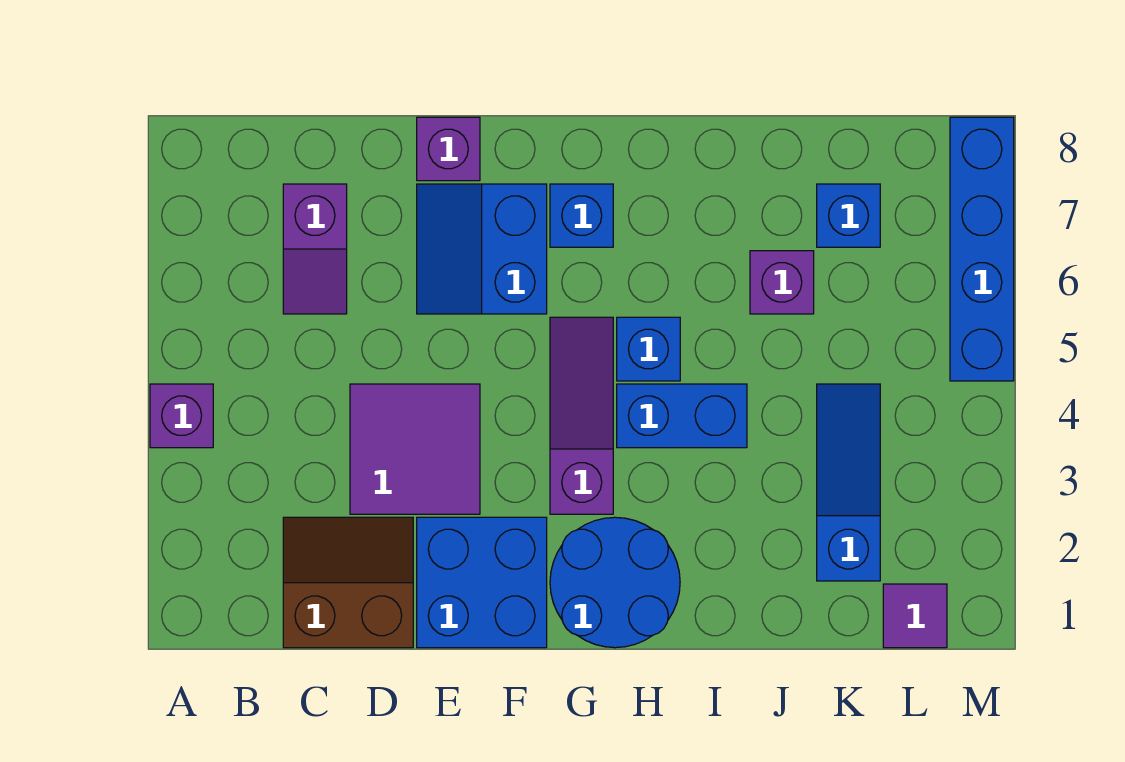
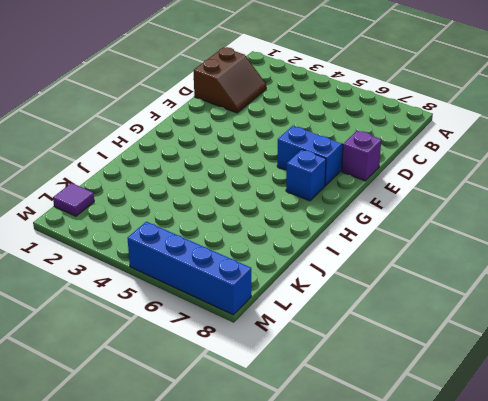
none -> purple brick A4 level 1
none -> purple slope C6:C7 level 1 top 7
none -> purple tile D3:E4 level 1

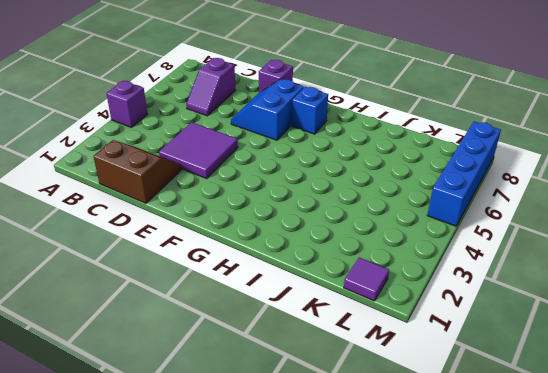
none -> blue brick E1:F2 level 1
none -> blue round brick G1:H2 level 1
none -> purple slope G3:G5 level 1 top 3

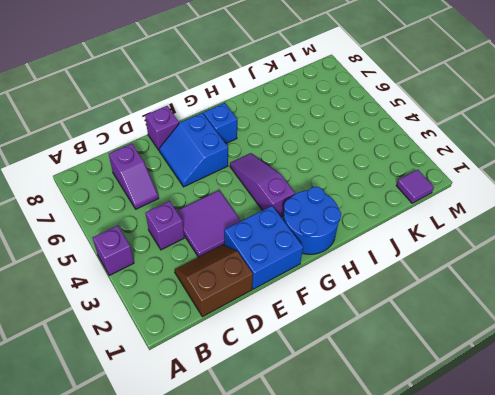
purple brick C4 level 1 -> purple brick J6 level 1
none -> blue brick H4:I4 level 1
none -> blue brick H5 level 1
none -> blue slope K2:K4 level 1 top 2

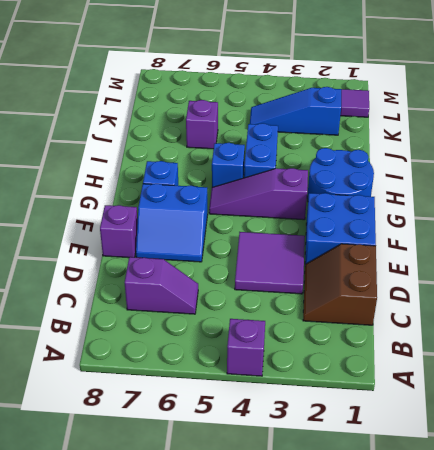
none -> blue brick K7 level 1
none -> blue brick M5:M8 level 1

